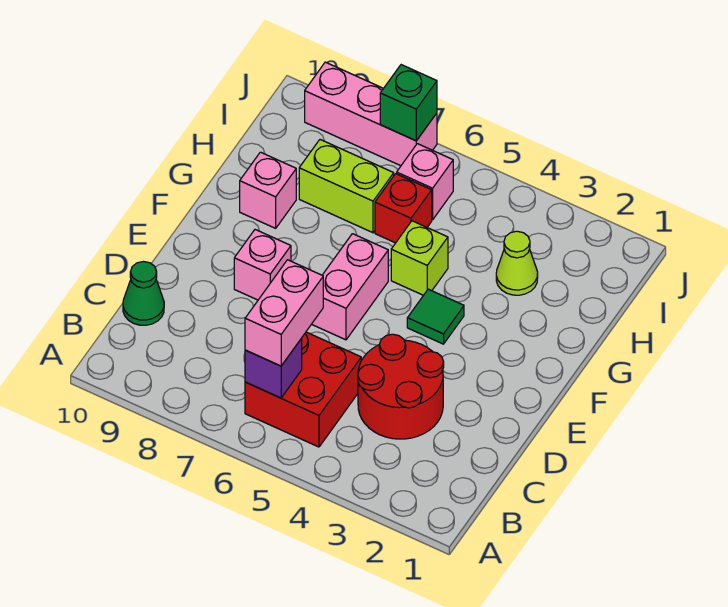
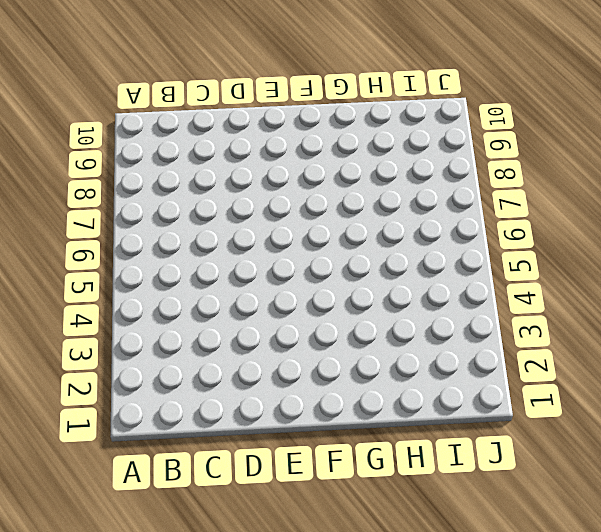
none -> red brick B5:C6 level 1
none -> red round brick C3:D4 level 1
none -> green cone C10 level 1

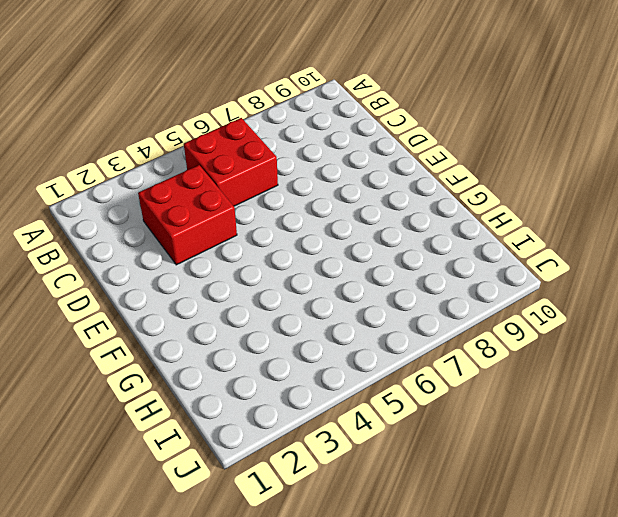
red brick C3:D4 level 1 -> red round brick C3:D4 level 1
none -> green cone C10 level 1
none -> pink brick E6:F6 level 1
none -> pink brick E8 level 1

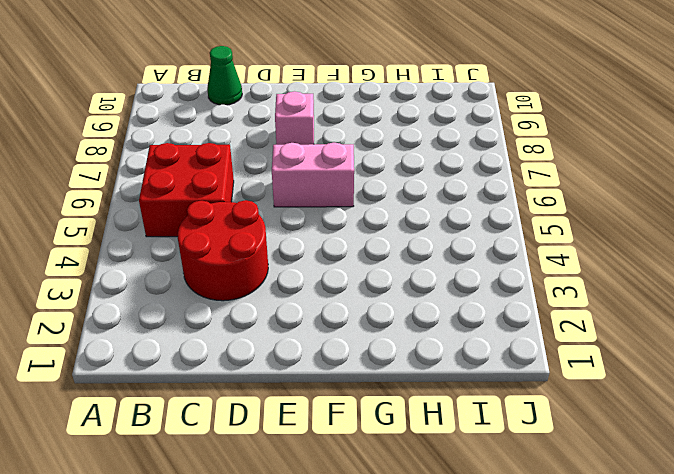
none -> green tile F4 level 1
none -> lime brick G5 level 1
none -> pink brick G9 level 1

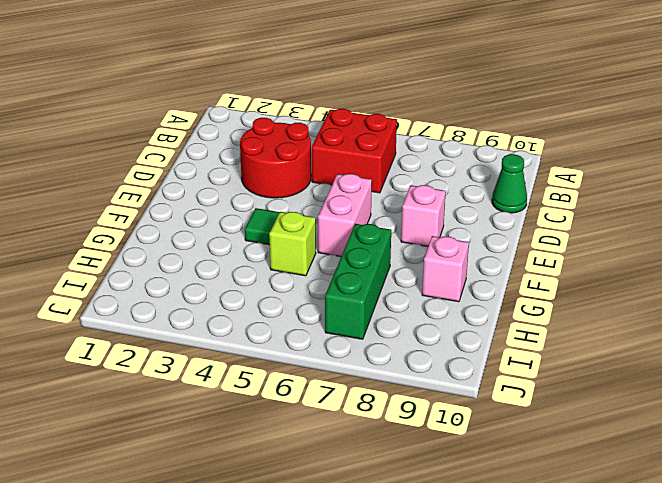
green brick G7:I7 level 1 -> lime brick H7:H8 level 1
none -> lime cone H3 level 1
none -> red brick H6 level 1
none -> pink brick I6 level 1

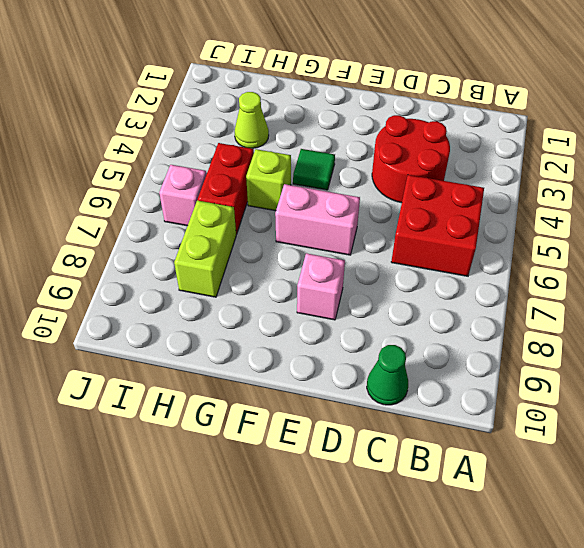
red brick H5:H6 level 1 -> red brick H6 level 1
none -> pink brick G9 level 1
none -> pink brick J7:J9 level 1
none -> purple brick B6 level 2

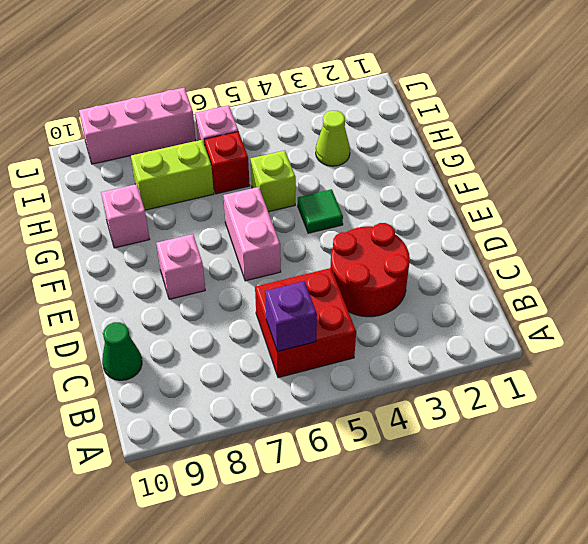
none -> green brick J7 level 2
none -> pink brick B6:C6 level 3

